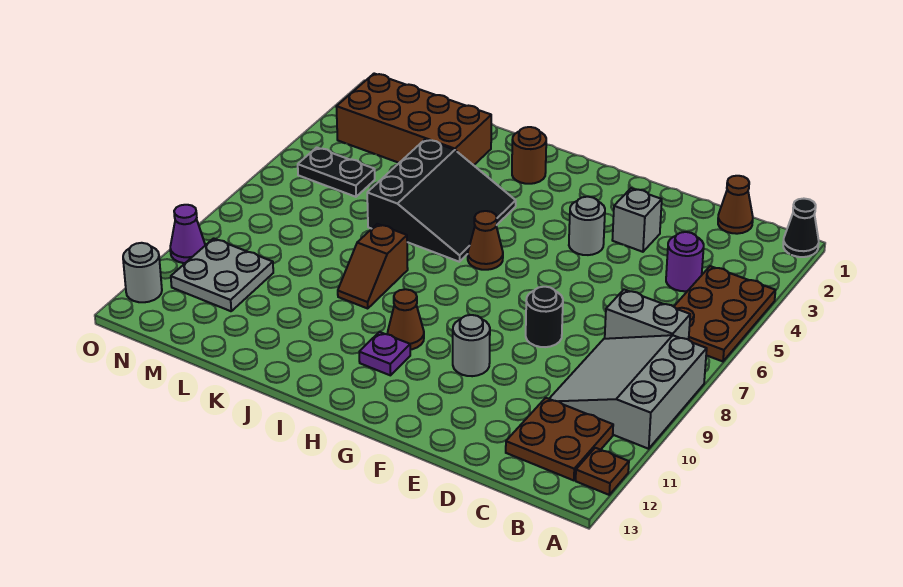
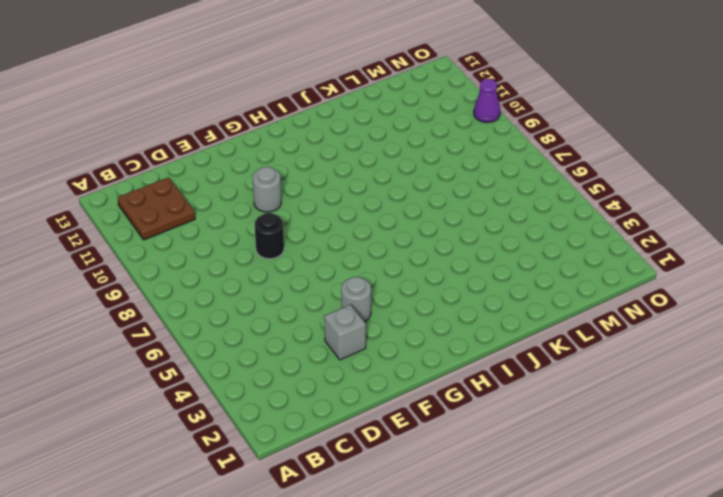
none -> black cone A1 level 1
none -> brown plate A4:B6 level 1
none -> grey slope A8:C10 level 1 top A

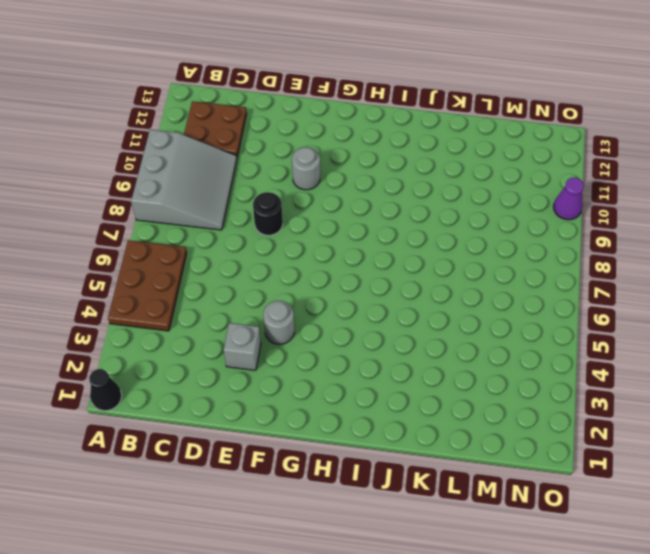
none -> brown plate A12 level 1
none -> grey brick B7:C7 level 1
none -> brown cone C1 level 1

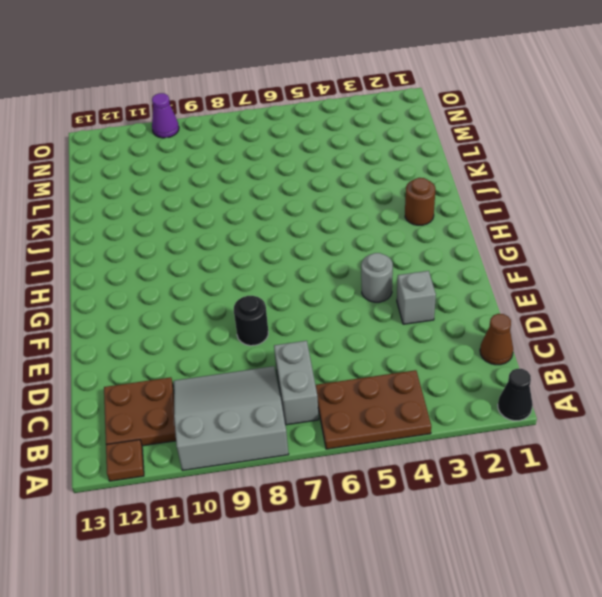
none -> purple round brick C4 level 1
none -> grey round brick F10 level 1
none -> brown cone H6 level 1

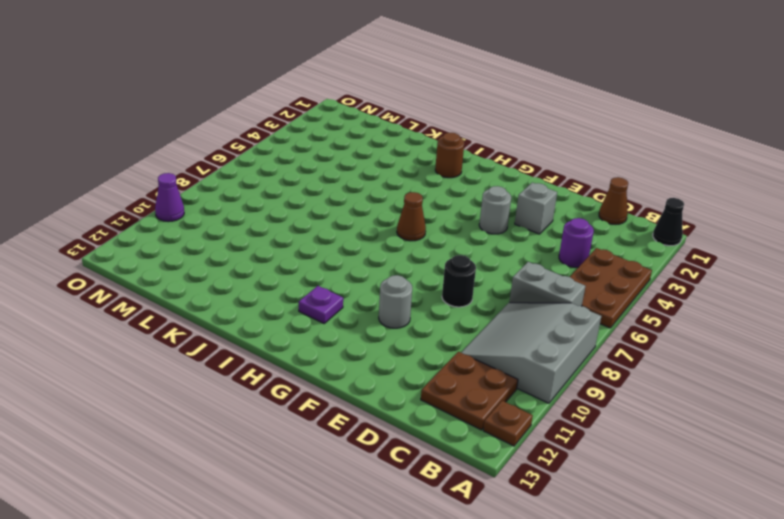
none -> brown cone H10 level 1
none -> black slope I4:K6 level 1 top K
none -> brown slope J8:J9 level 1 top 8

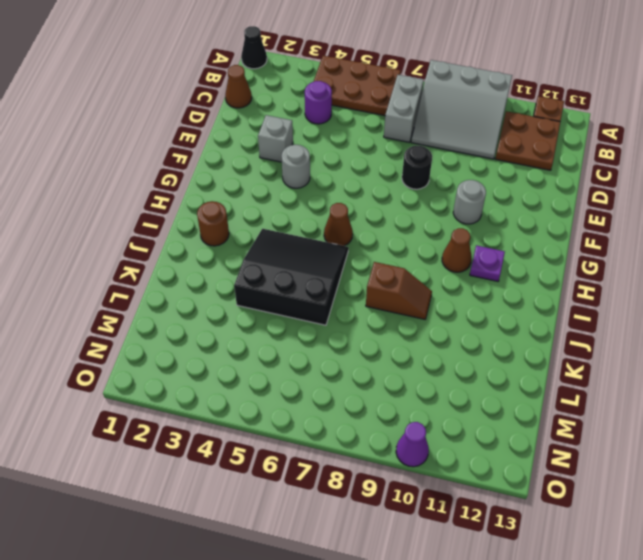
none -> brown brick K2:N3 level 1
none -> black plate M5:N5 level 1
none -> grey plate M10:N11 level 1

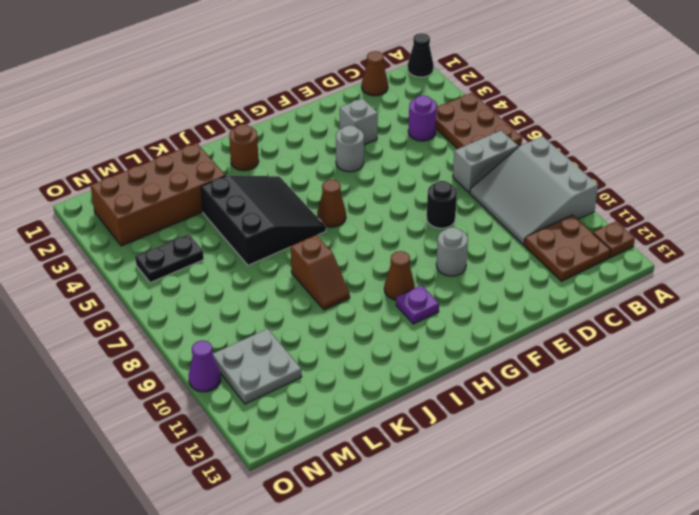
none -> grey round brick O12 level 1

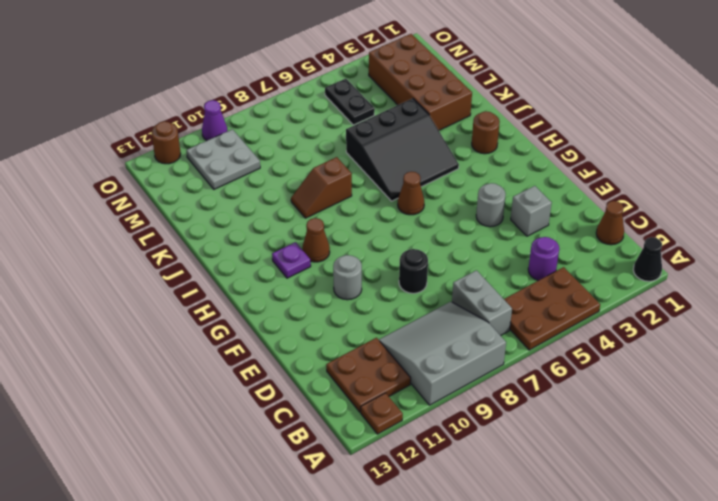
brown round brick O12 level 1 -> grey round brick O12 level 1

